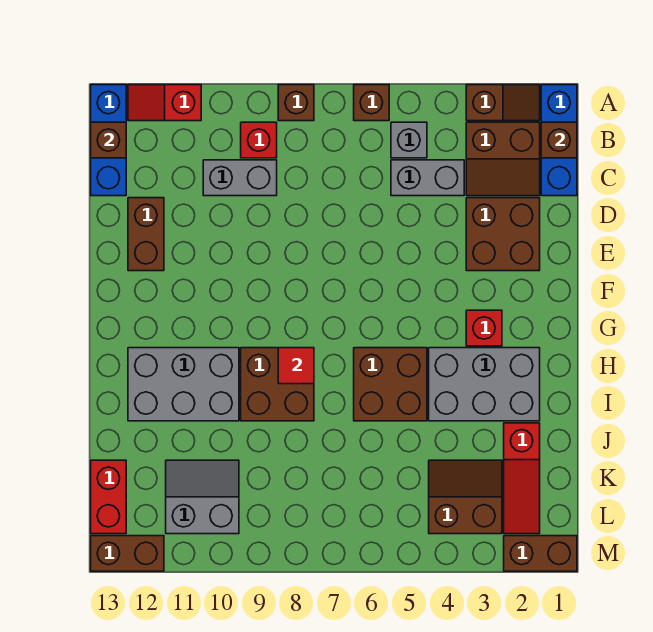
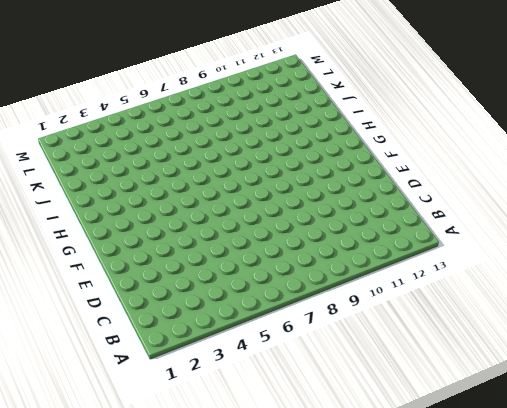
none -> blue brick A1:C1 level 1
none -> brown slope A2:A3 level 1 top 3
none -> brown brick A6 level 1

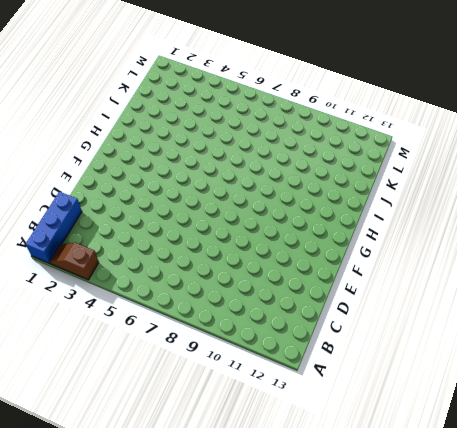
none -> brown brick A6 level 1
none -> brown brick A8 level 1
none -> red slope A11:A12 level 1 top 11

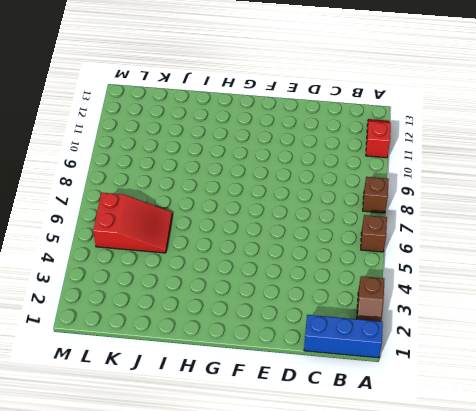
red slope J5:L6 level 1 top L -> none
none -> blue brick A13:C13 level 1
none -> brown slope B2:C3 level 1 top B
none -> grey brick B5 level 1

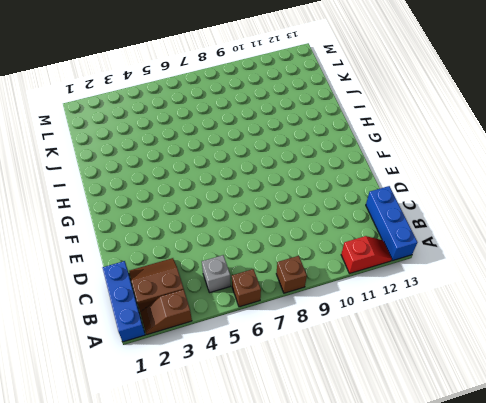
none -> red brick B9 level 1
none -> grey brick C4:C5 level 1
none -> grey brick C9:C10 level 1

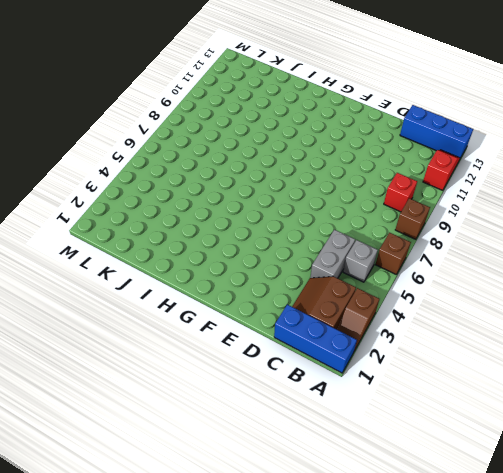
none -> grey brick C9:C10 level 1
none -> brown brick D2:E3 level 1
none -> brown brick D12:E12 level 1

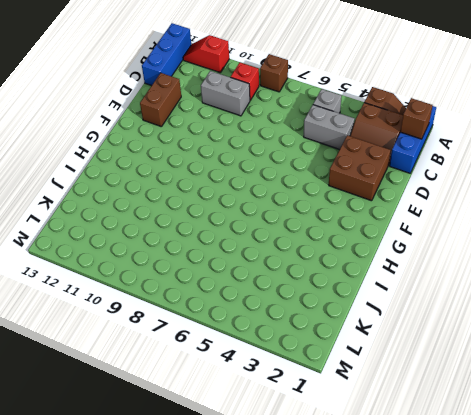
none -> brown brick A6 level 1
none -> red brick G3 level 1
none -> grey brick H2:I4 level 1

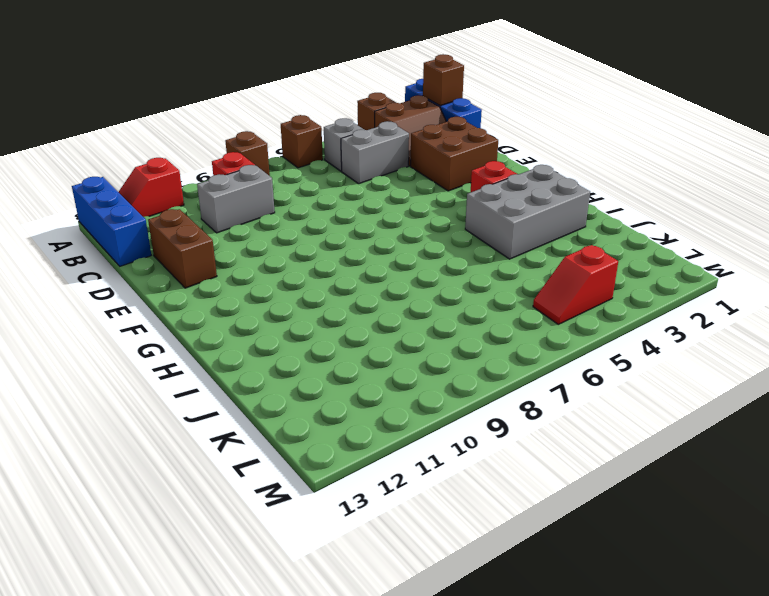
red slope L4:L5 level 1 top 4 -> brown slope K3:L4 level 1 top L
none -> brown brick H5:I6 level 1
none -> brown brick H8:I9 level 1
none -> grey brick H10:I12 level 1

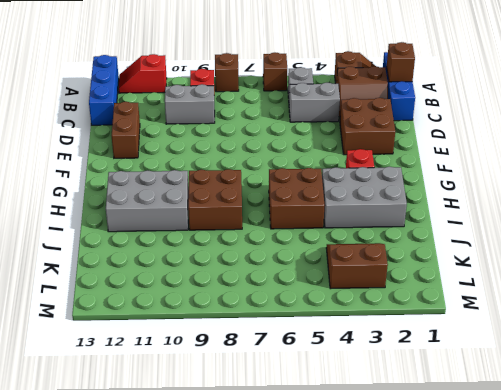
none -> red slope J2:L2 level 1 top J
none -> grey slope K10:L11 level 1 top L
none -> red brick K13:L13 level 1

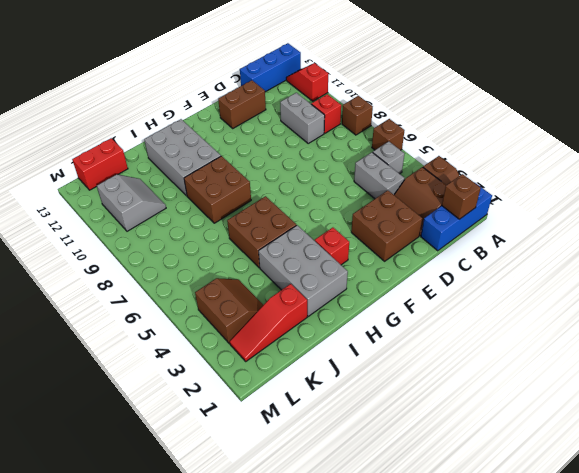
none -> brown brick M1:M2 level 1
none -> brown brick M12:M13 level 1
none -> brown brick B13 level 2

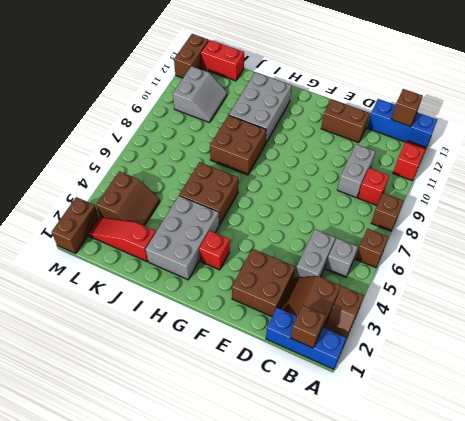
none -> red tile H8 level 2

